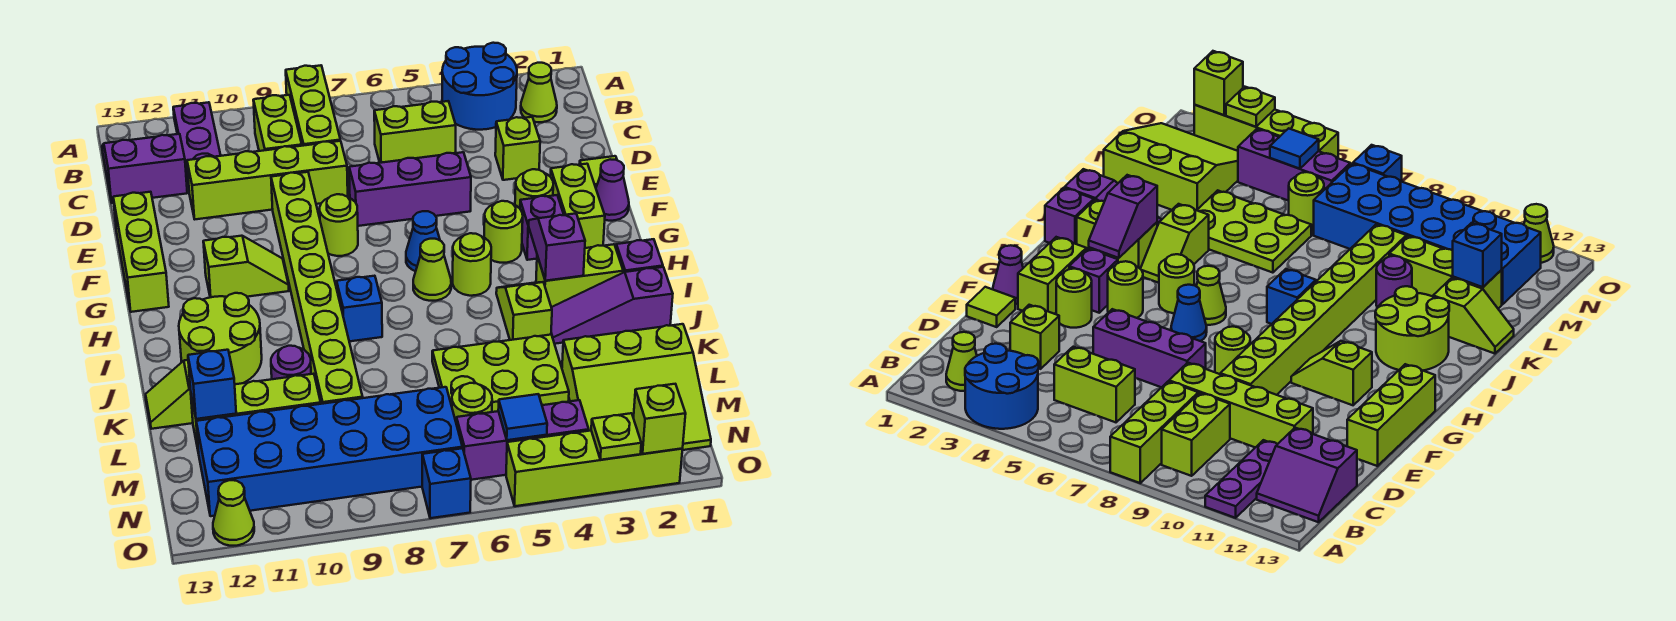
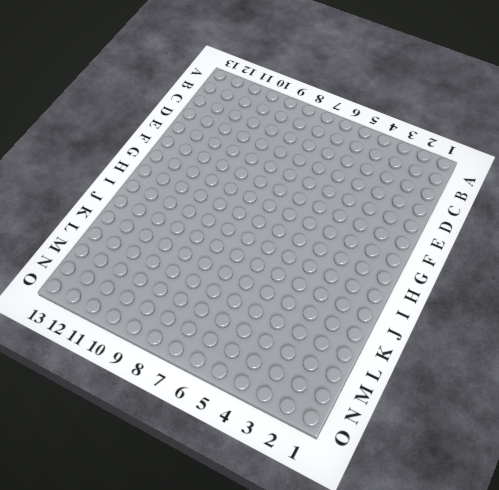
none -> blue round brick A3:B4 level 1
none -> lime brick A8:C8 level 1
none -> purple plate A11:C11 level 1
none -> lime cone B2 level 1

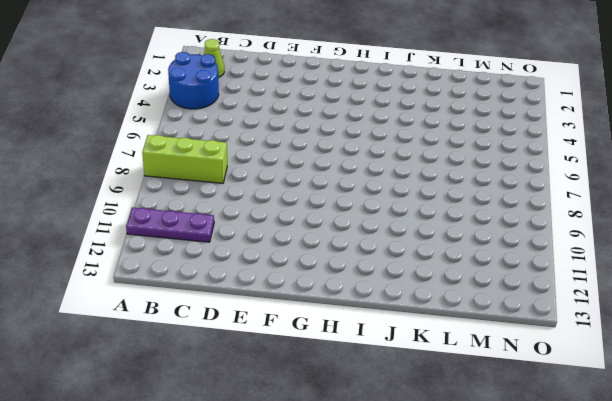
none -> lime brick B9:C9 level 1
none -> purple slope B12:C13 level 1 top C
none -> lime brick C5:C6 level 1
none -> lime brick D3 level 1

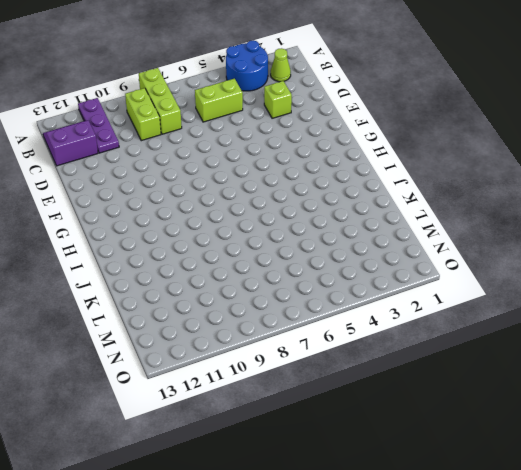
none -> lime brick D8:D11 level 1
none -> lime tile E1 level 1
none -> purple brick E5:E7 level 1
none -> lime brick E9:L9 level 1

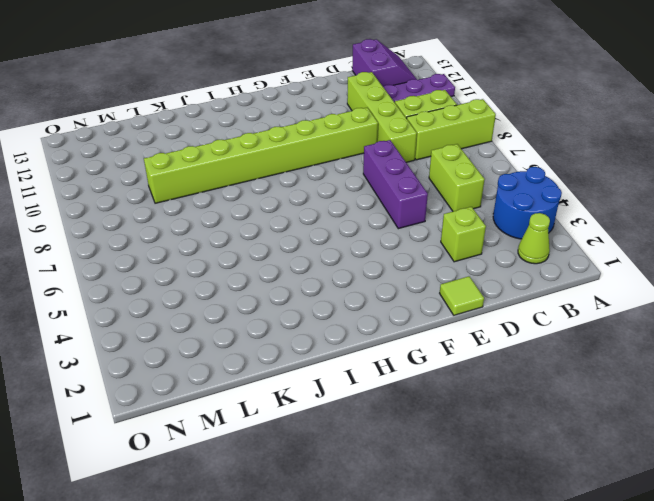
none -> lime brick E13:G13 level 1
none -> purple cone F1 level 1
none -> lime brick F2:G2 level 1
none -> lime round brick F3 level 1

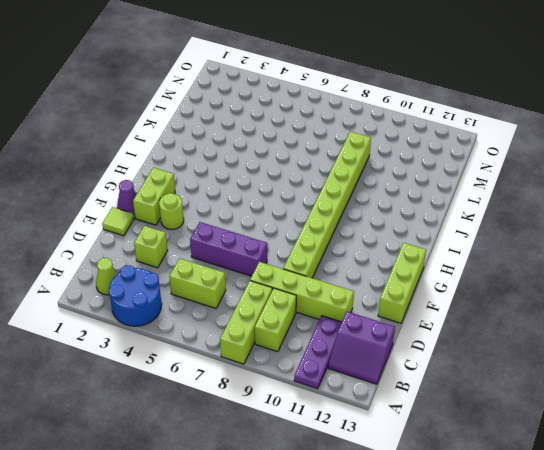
none -> lime round brick F8 level 1
none -> purple brick G3 level 1
none -> lime round brick G4 level 1
none -> blue cone G6 level 1

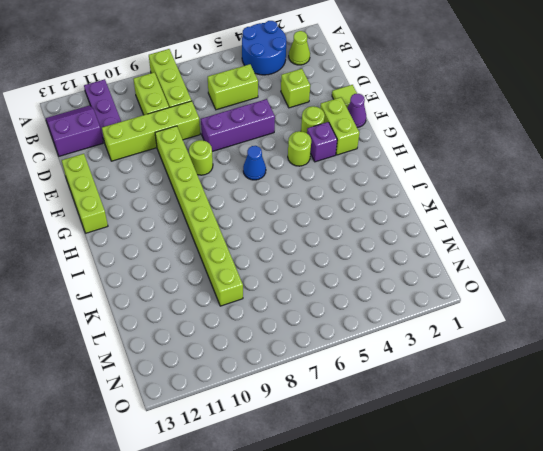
none -> lime slope G10:G11 level 1 top 11
none -> lime round brick H5 level 1
none -> lime cone H6 level 1
none -> purple brick I1 level 1

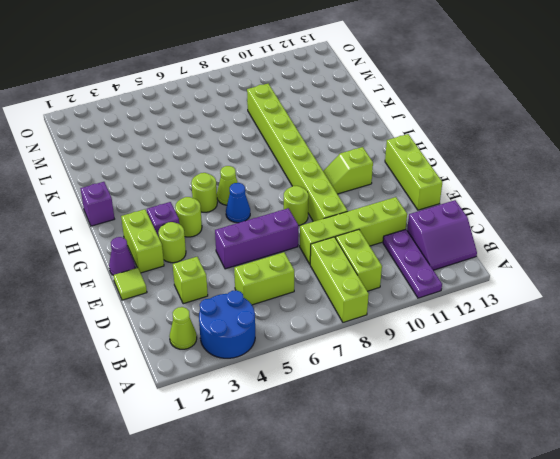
none -> lime brick I2:I3 level 1
none -> lime slope I4:J4 level 1 top J
none -> blue brick I8 level 1
none -> lime round brick I11:J12 level 1

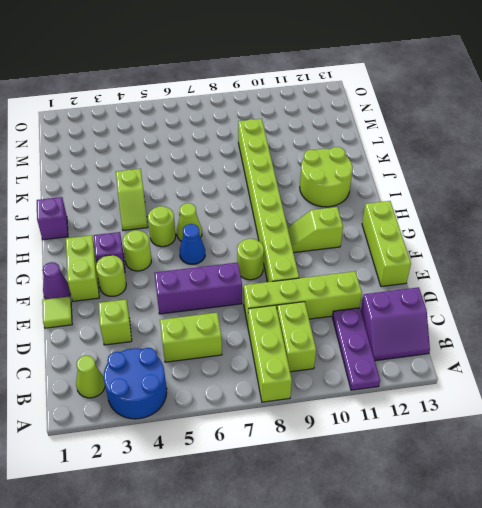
none -> lime brick I2:I3 level 1
none -> blue brick I8 level 1
none -> purple slope J1:J3 level 1 top 1
none -> lime plate K4:L6 level 1

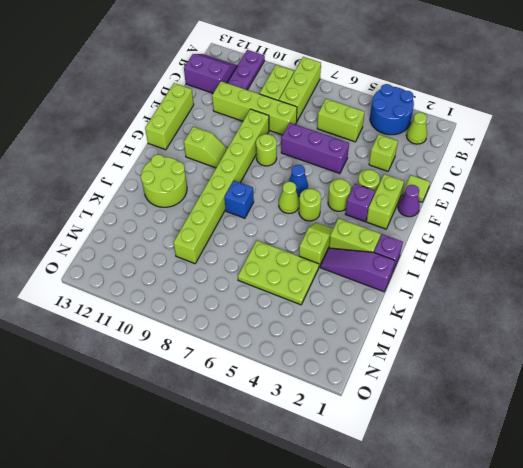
none -> purple round brick K10 level 1
none -> lime slope K12:K13 level 1 top 12
none -> lime slope L1:N3 level 1 top L
none -> lime brick L10:L12 level 1

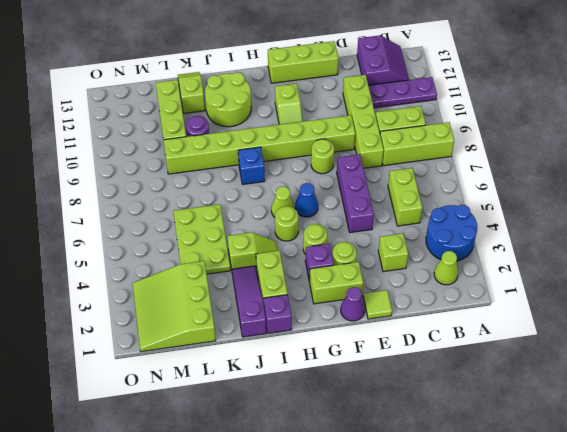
none -> lime round brick M6 level 1
none -> blue brick M7:N12 level 1
none -> purple brick N4:N6 level 1
none -> lime brick O2:O5 level 1

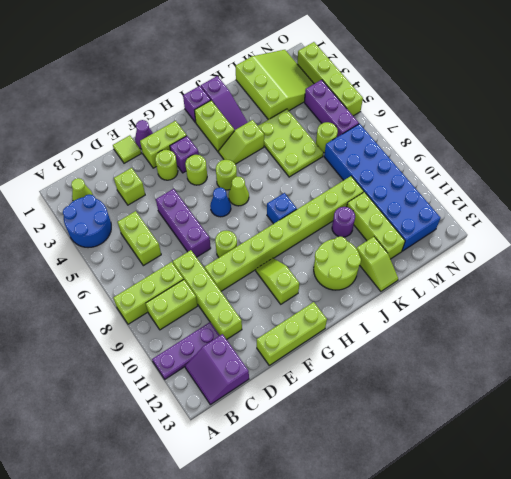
none -> blue brick O7 level 1
none -> lime cone O12 level 1
none -> purple slope H3:I3 level 2 top I
none -> blue brick L12 level 2

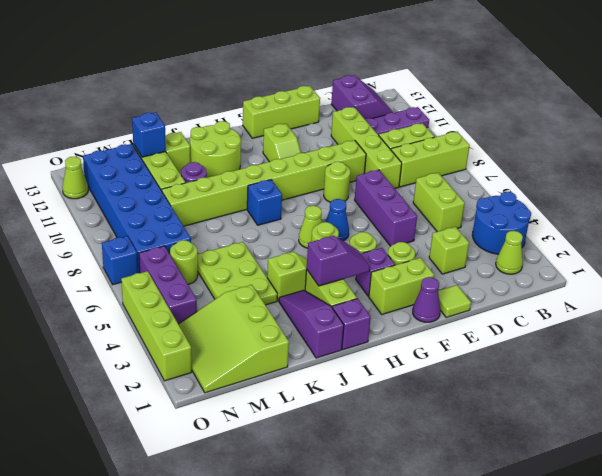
none -> blue tile N5 level 2
none -> lime brick O2 level 2
none -> lime plate O3 level 2

